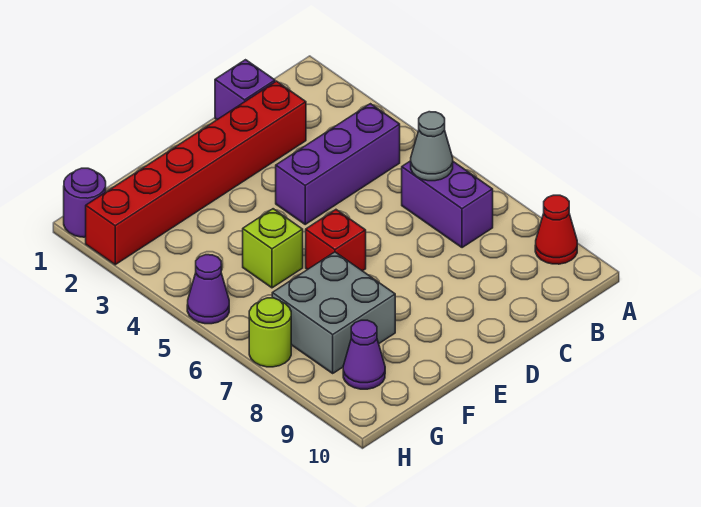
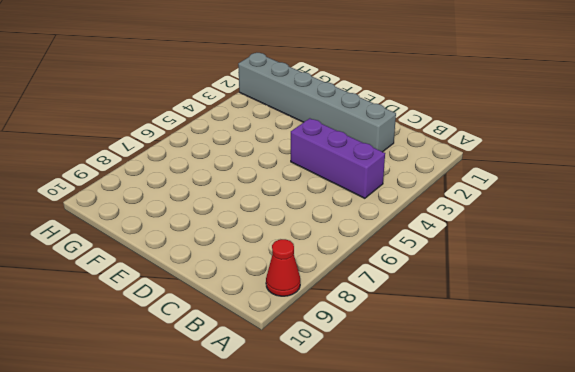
grey brick C2:H2 level 1 -> red brick C2:H2 level 1
none -> purple brick B6:B7 level 1
none -> purple brick C1 level 1
none -> red brick E6 level 1

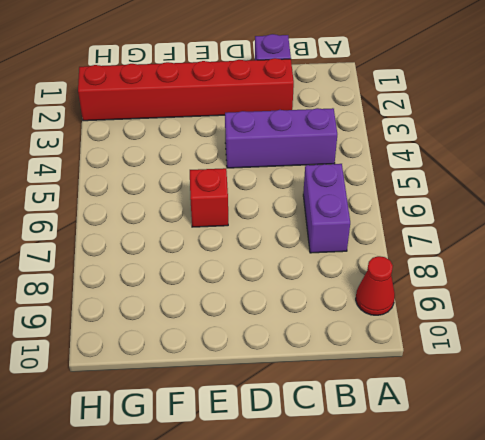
none -> lime brick F5 level 1
none -> grey brick F7:G8 level 1
none -> purple cone G9 level 1

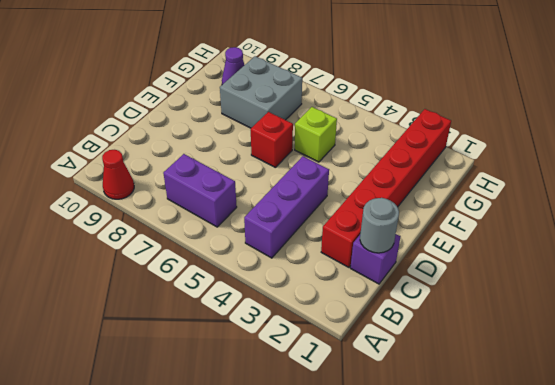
grey round brick C1 level 2 -> none
none -> purple round brick H1 level 1
none -> purple cone H5 level 1
none -> lime round brick H7 level 1

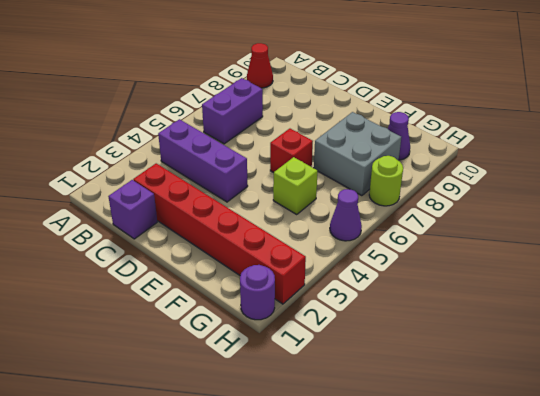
none -> grey cone B6 level 2

